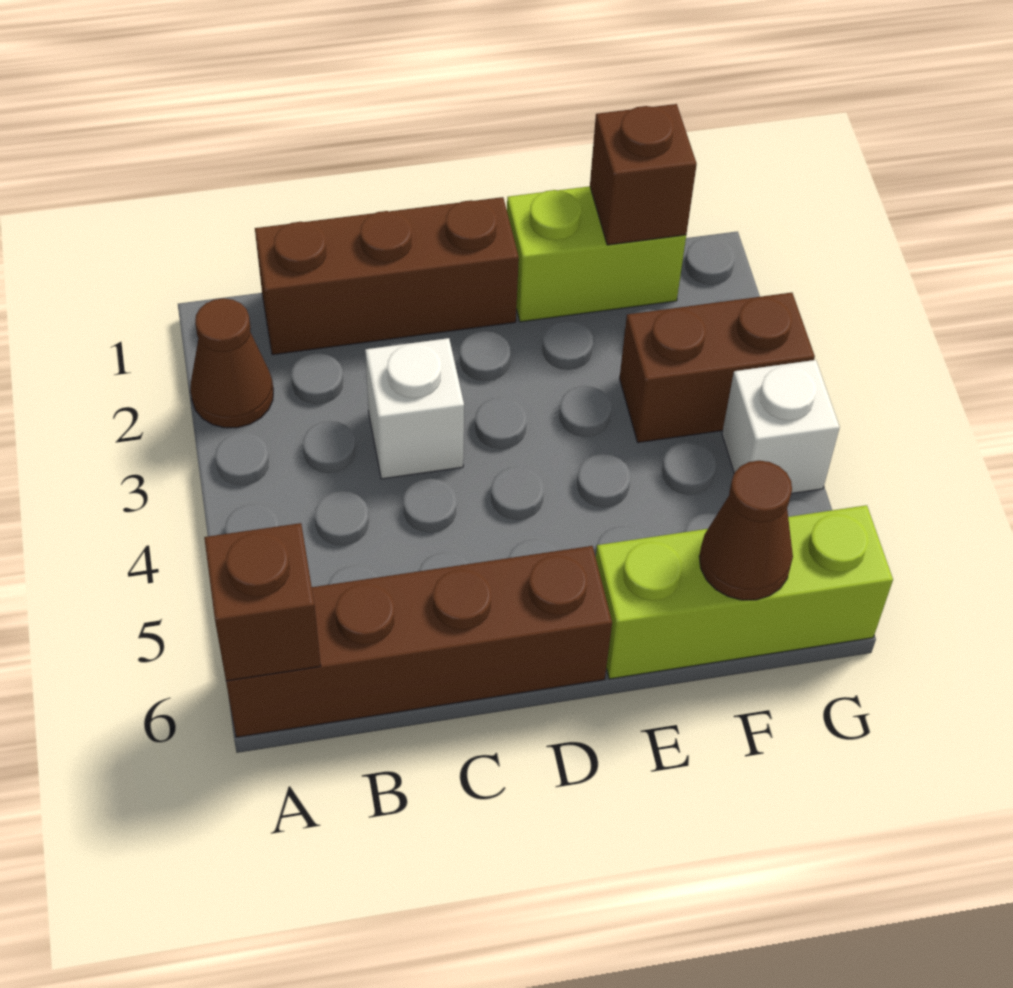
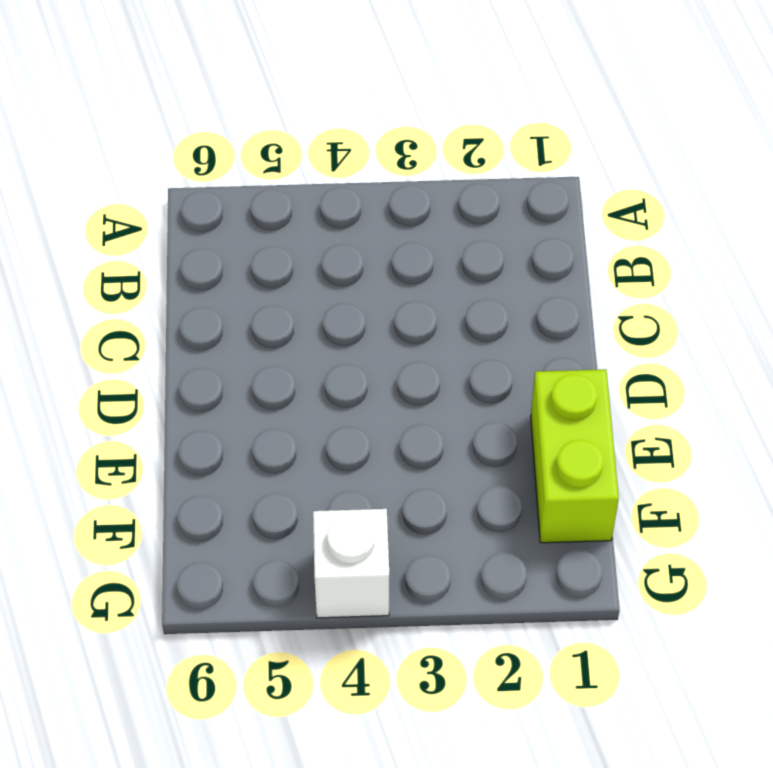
none -> brown cone A2 level 1
none -> brown brick A6:D6 level 1

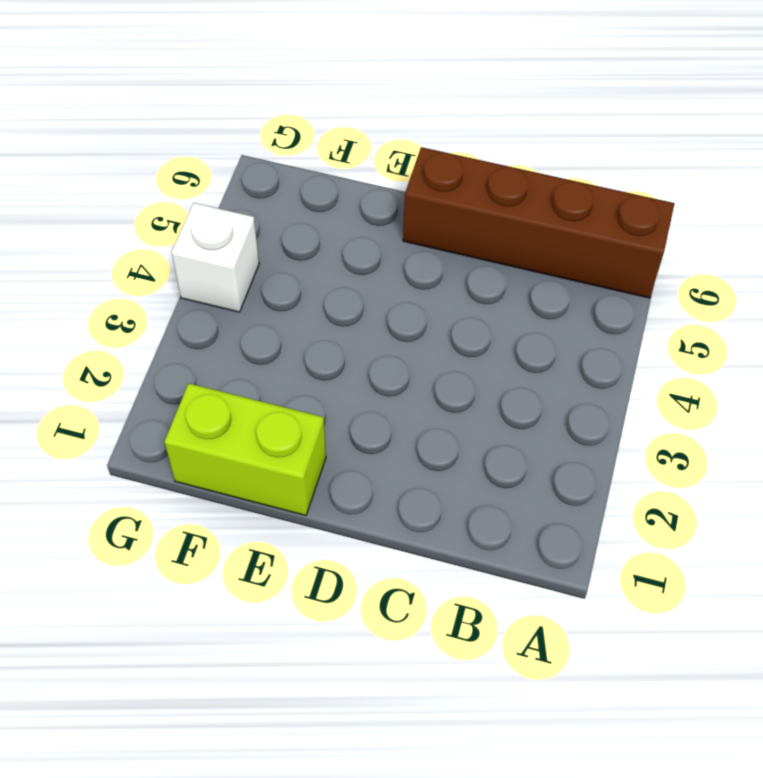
none -> brown cone A2 level 1
none -> brown brick B1:D1 level 1

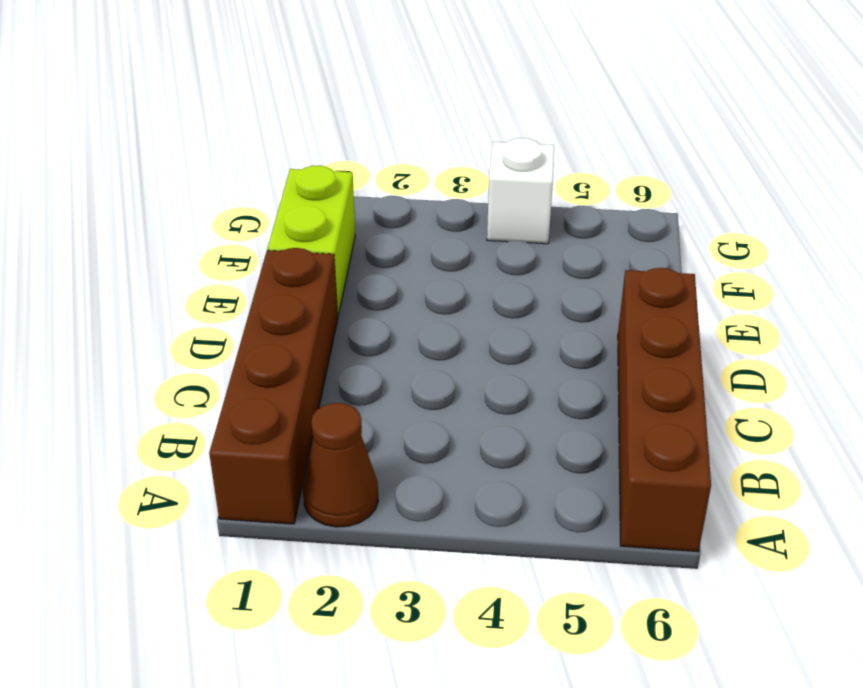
brown brick A1:D1 level 1 -> brown brick B1:D1 level 1
none -> white brick C3 level 1
none -> lime brick E6:G6 level 1

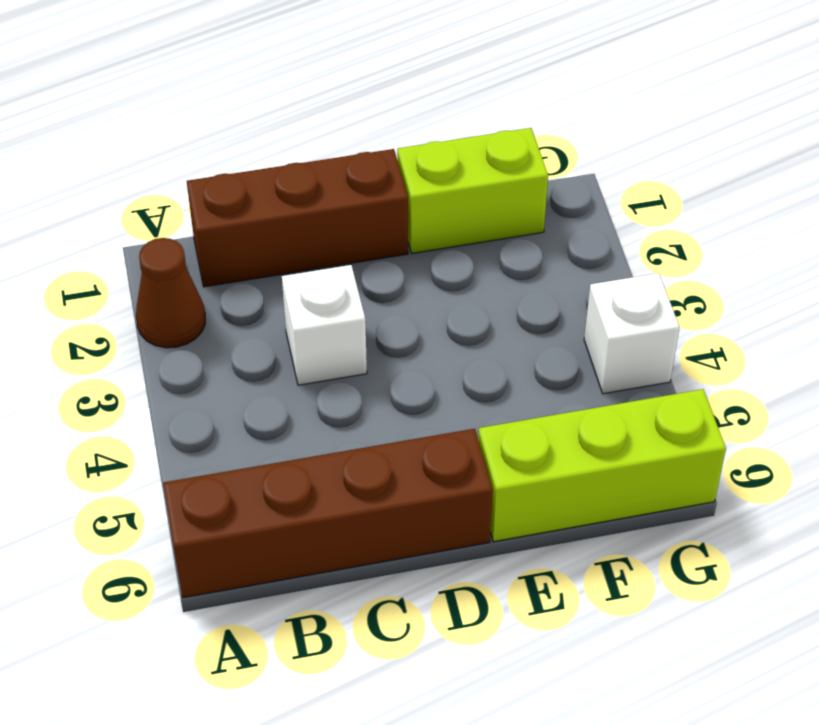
none -> brown brick F3:G3 level 1
none -> brown brick A6 level 2

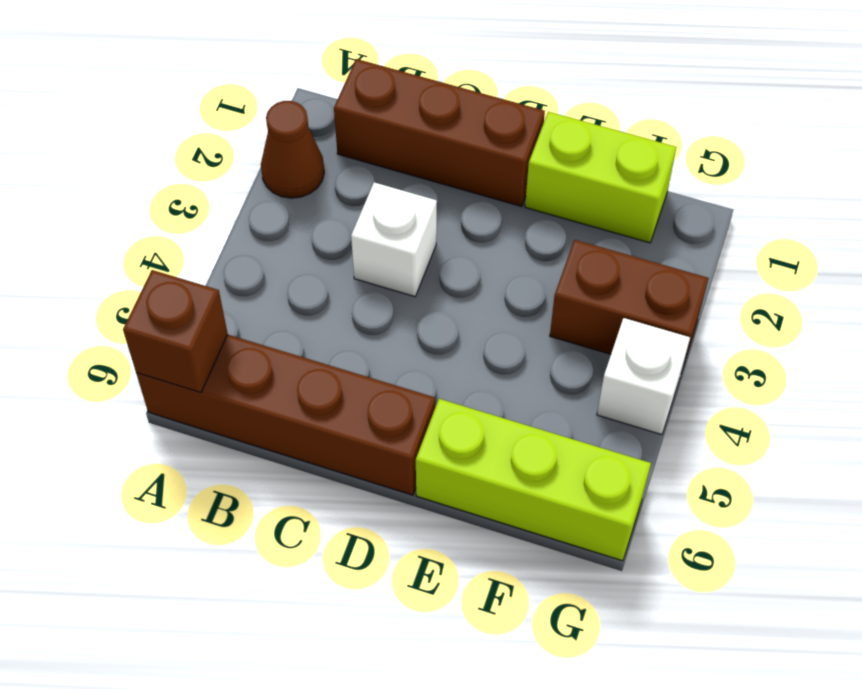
none -> brown brick F1 level 2
none -> brown cone F6 level 2

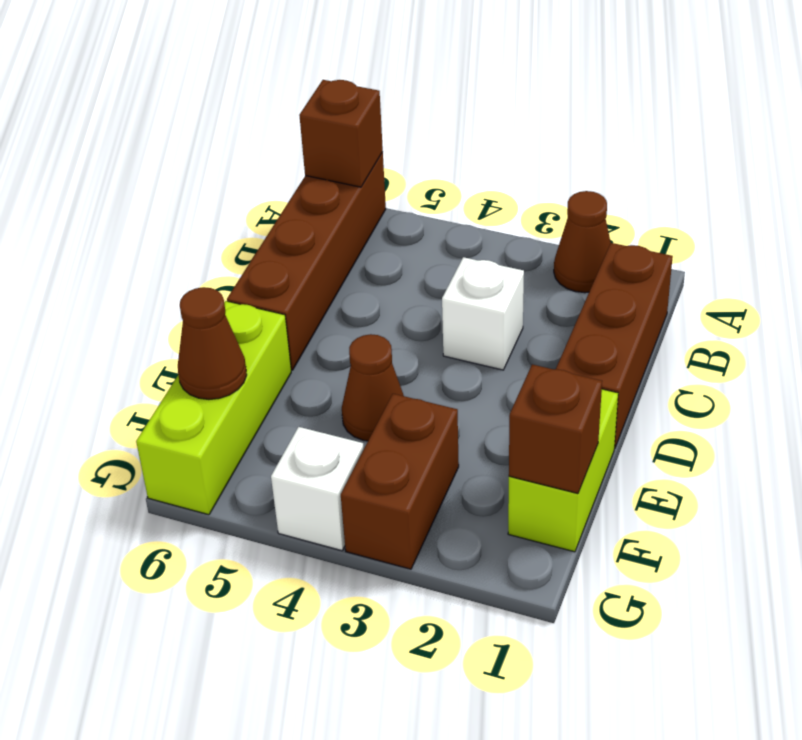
brown cone E4 level 1 -> none

